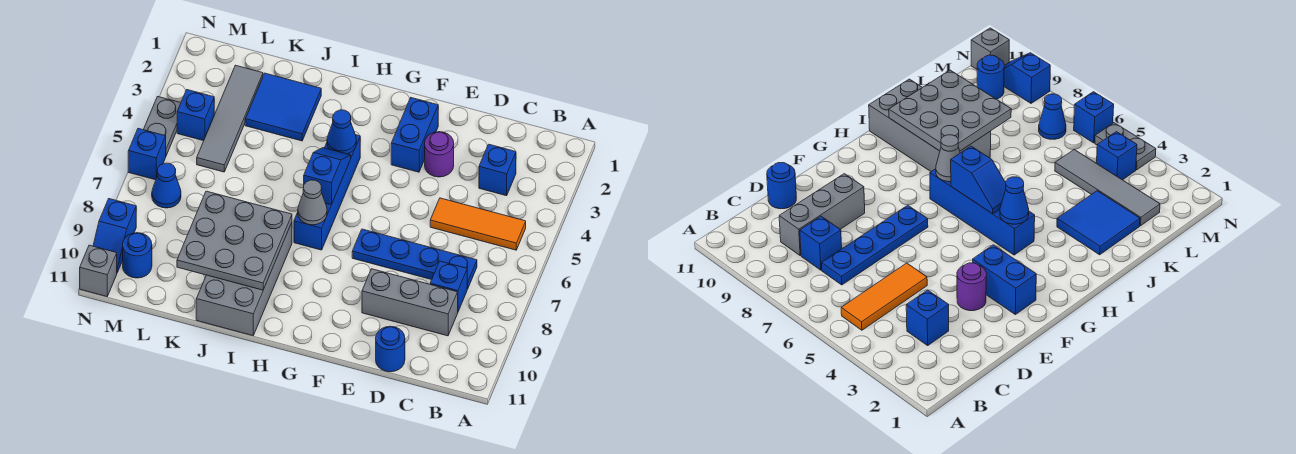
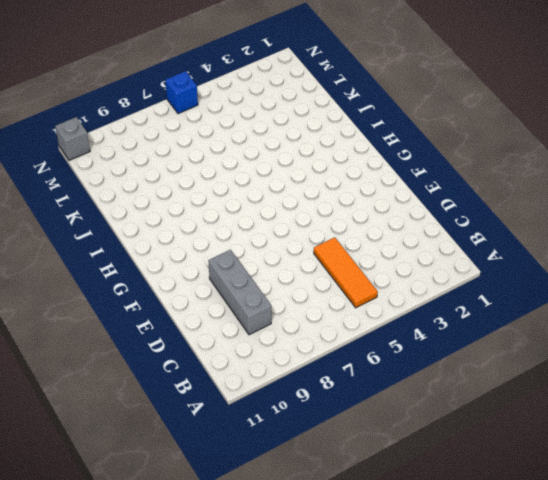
none -> blue brick C3 level 1
none -> blue plate C7:F7 level 1
none -> blue brick C8 level 1

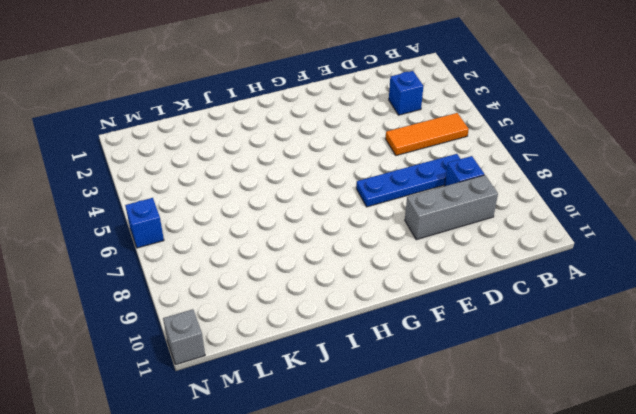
none -> blue round brick D11 level 1
none -> purple round brick E3 level 1
none -> blue brick F2:F3 level 1

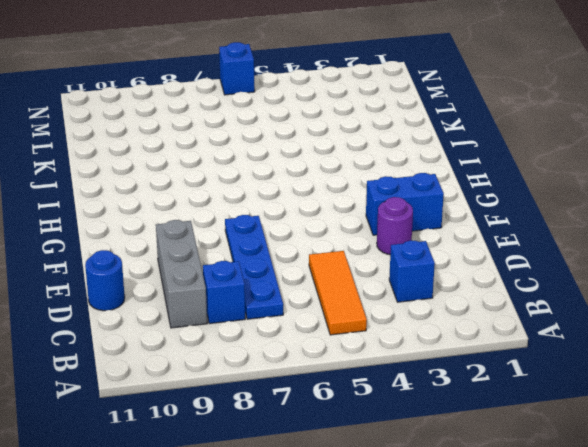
none -> blue brick H4:H7 level 1
none -> grey brick I8:J11 level 1
none -> blue tile J2:K3 level 1

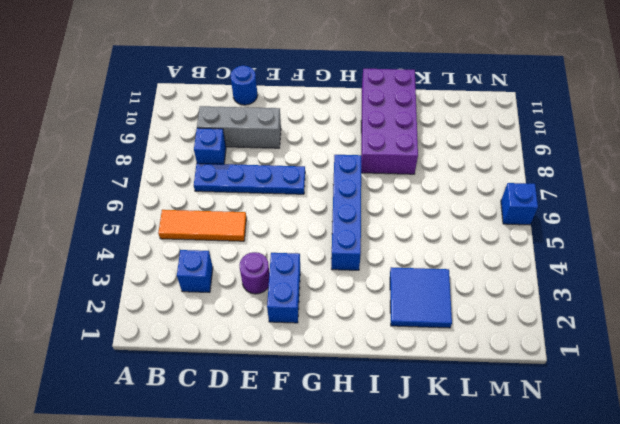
purple brick I8:J11 level 1 -> grey brick I8:J11 level 1
none -> grey tile L2:L5 level 1
none -> blue brick M4 level 1
none -> blue cone M7 level 1

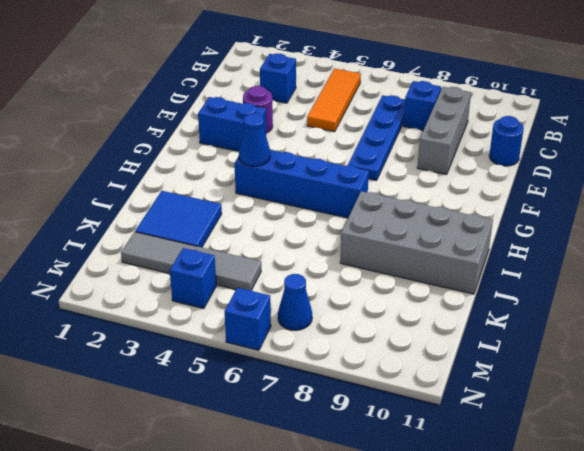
none -> blue round brick M10 level 1
none -> grey plate N4:N5 level 1
none -> blue slope N9:N10 level 1 top 9

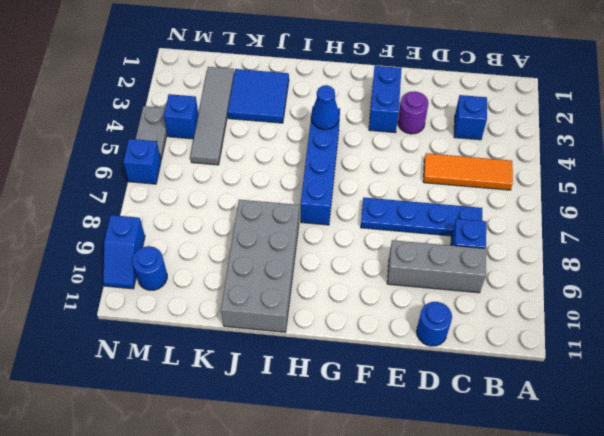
none -> blue cone M7 level 1
none -> grey brick N11 level 1
none -> blue slope H5:H6 level 2 top 6

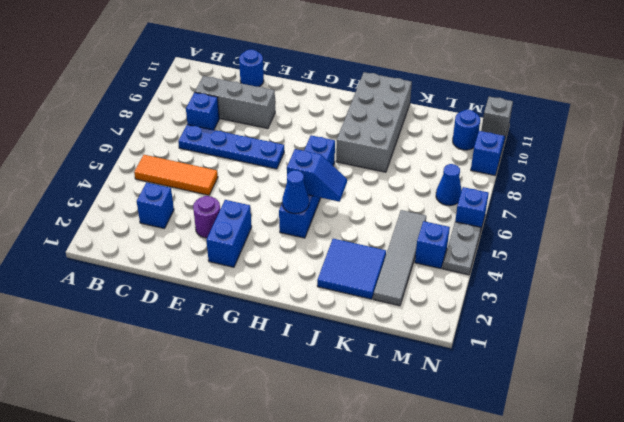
blue slope H5:I5 level 2 top H -> blue slope H5:H6 level 2 top 6
none -> grey cone H7 level 2
none -> grey plate I8:K10 level 2

